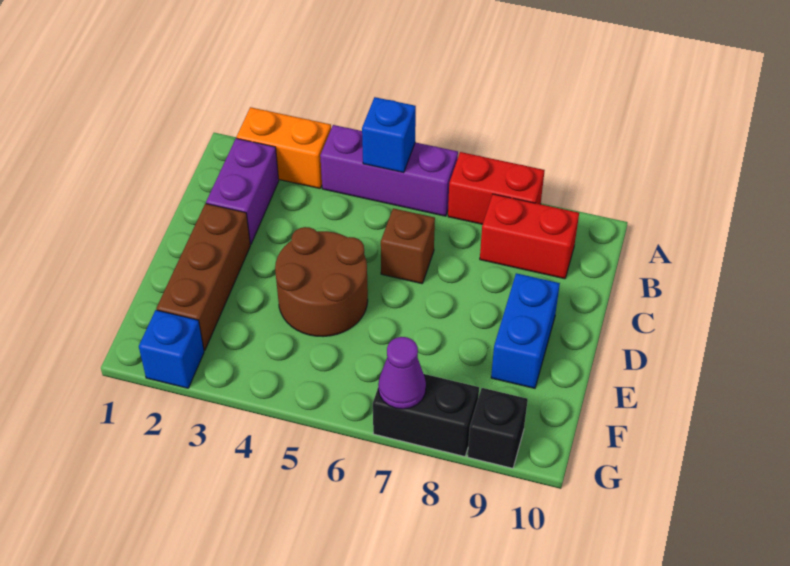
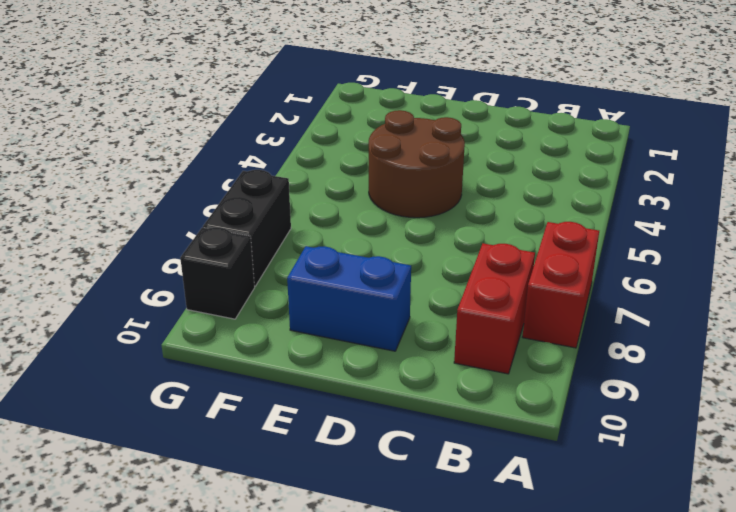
none -> orange brick A2:A3 level 1
none -> purple brick A4:A6 level 1
none -> purple brick B2:C2 level 1

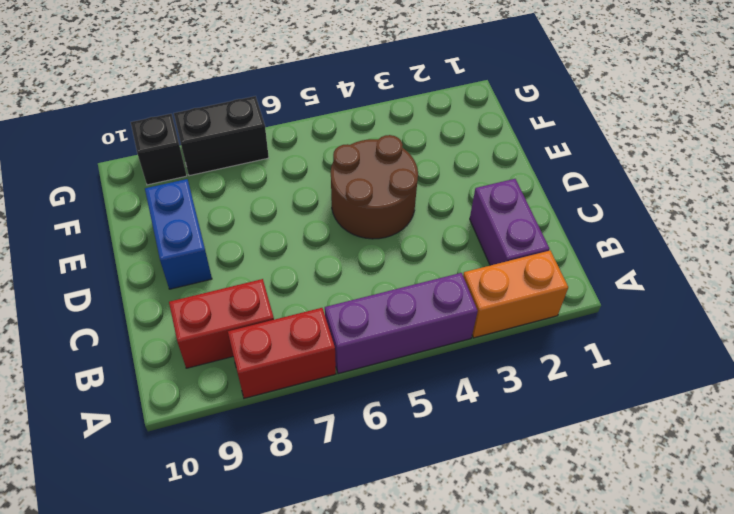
none -> brown brick C6 level 1
none -> brown brick D2:F2 level 1
none -> blue brick G2 level 1

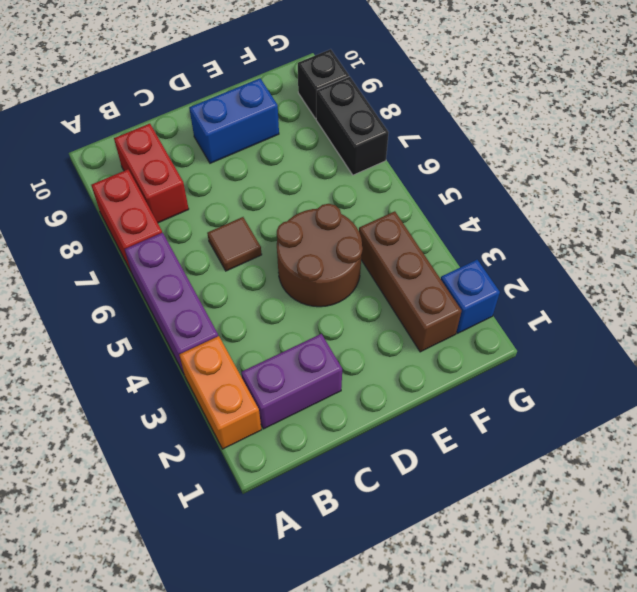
brown tile C6 level 1 -> brown brick C6 level 1
brown brick F2:F4 level 1 -> brown brick D2:F2 level 1
none -> blue brick A5 level 2
none -> purple cone G7 level 2

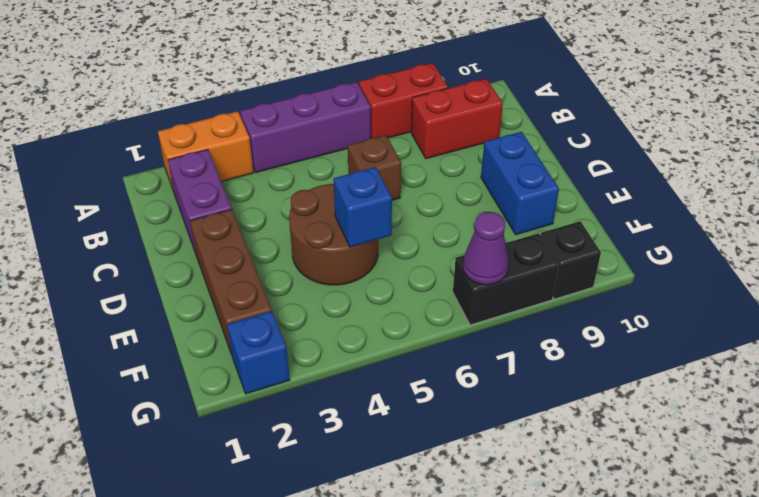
blue brick E5 level 2 -> blue brick A5 level 2

